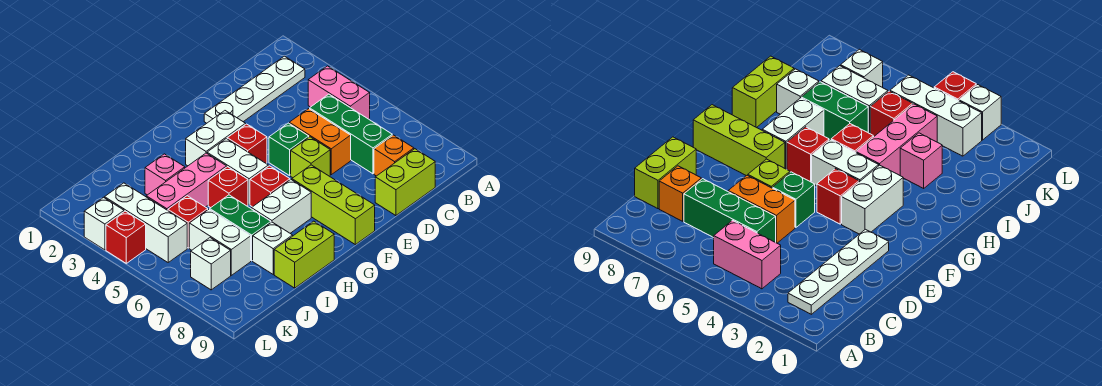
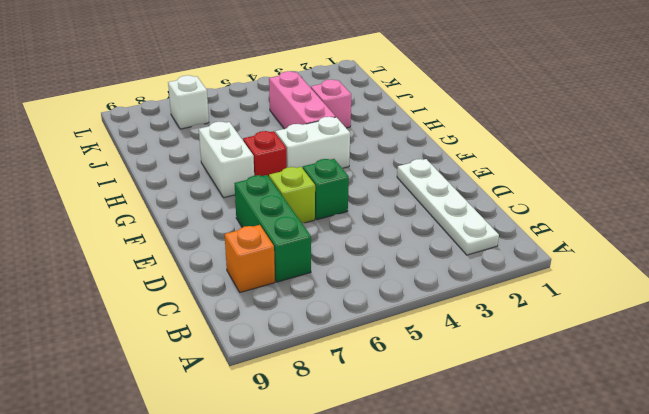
green brick C7:E7 level 1 -> green brick C5:C7 level 1
none -> pink brick B4:B5 level 1
none -> lime brick C9:D9 level 1
none -> orange brick D5:D6 level 1

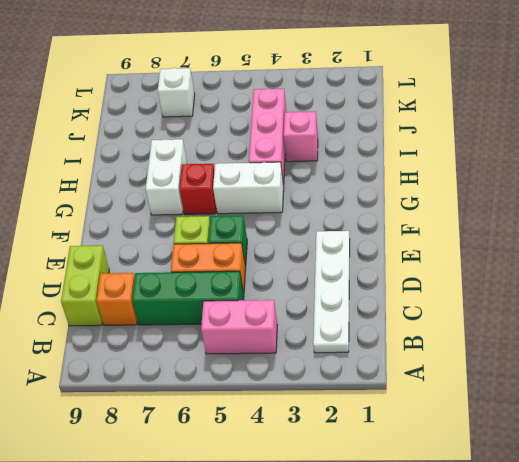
none -> white brick F3:G3 level 1
none -> red brick F4 level 1
none -> lime brick F7:F9 level 1

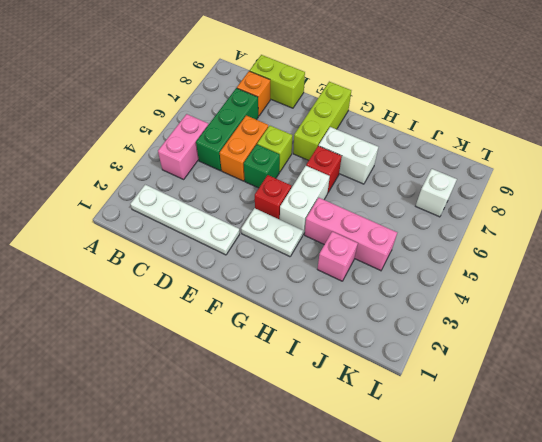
white plate F3:G3 level 1 -> white brick F3:G3 level 1
none -> red brick H5 level 1
none -> lime brick H9:I9 level 1
none -> green brick I6:I7 level 1

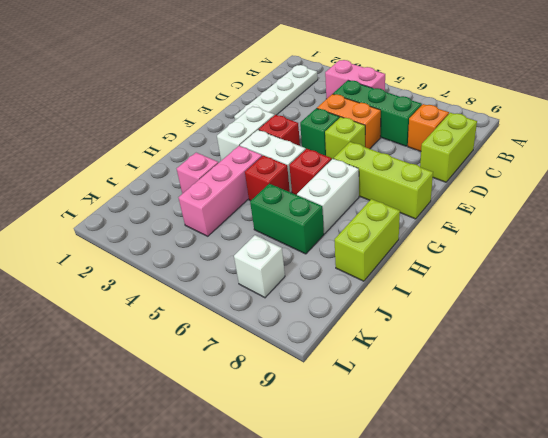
none -> white brick I8 level 1
none -> red brick J5 level 1
none -> white brick J6:J7 level 1

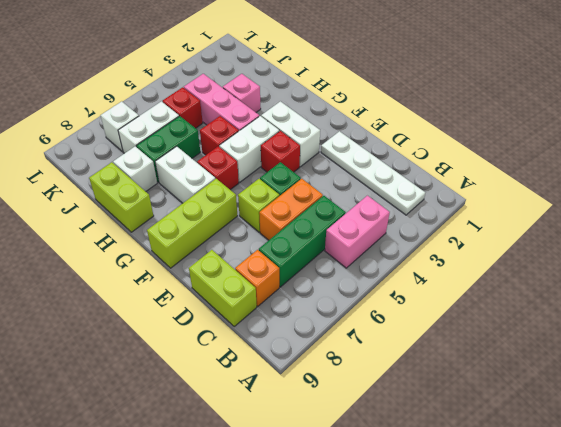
none -> white brick K3:K5 level 1
none -> white brick L3 level 1
none -> red brick L4 level 1

